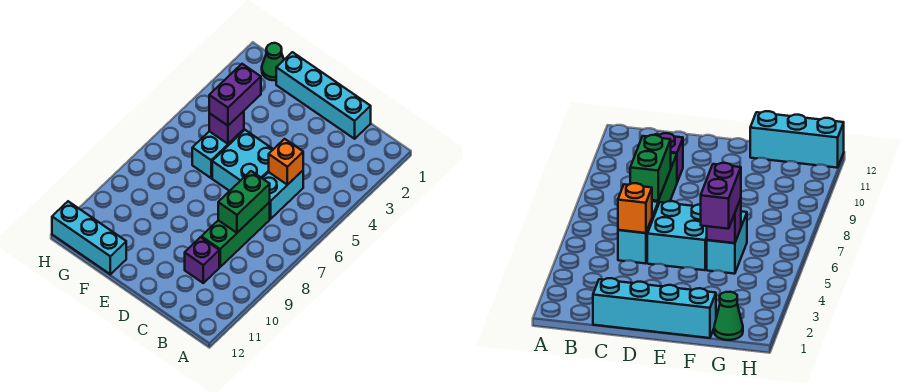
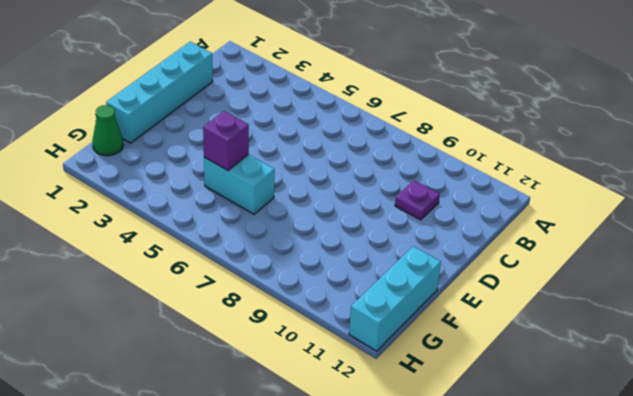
purple plate C10 level 1 -> purple brick C10 level 1
none -> cyan brick C5:C6 level 1
none -> green brick C7:C9 level 1
none -> cyan brick D5:E6 level 1

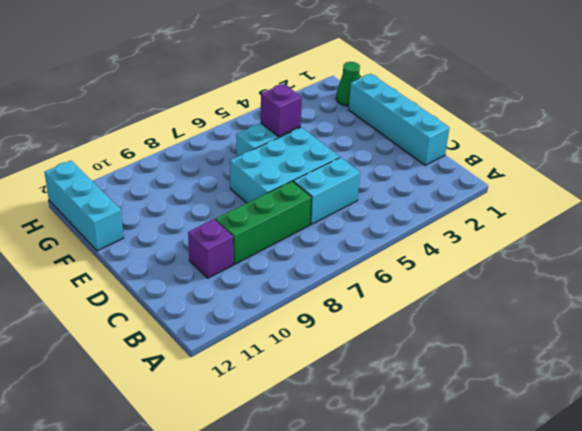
cyan brick D5:E7 level 1 -> cyan brick D5:E6 level 1
none -> orange brick C5 level 2
none -> green brick C7:C8 level 2
none -> purple brick F4:F5 level 3

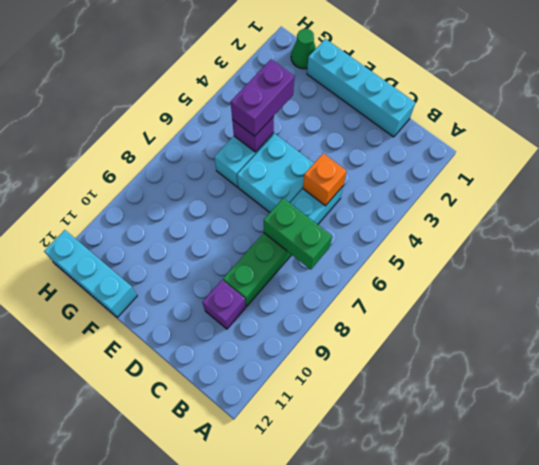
green brick B7:C7 level 2 -> green brick C7:C8 level 2

